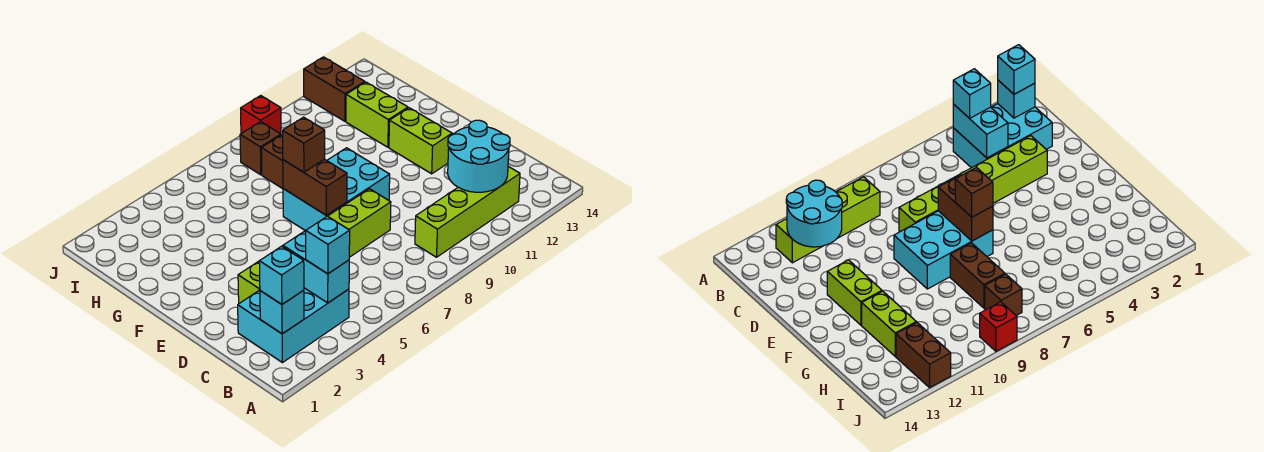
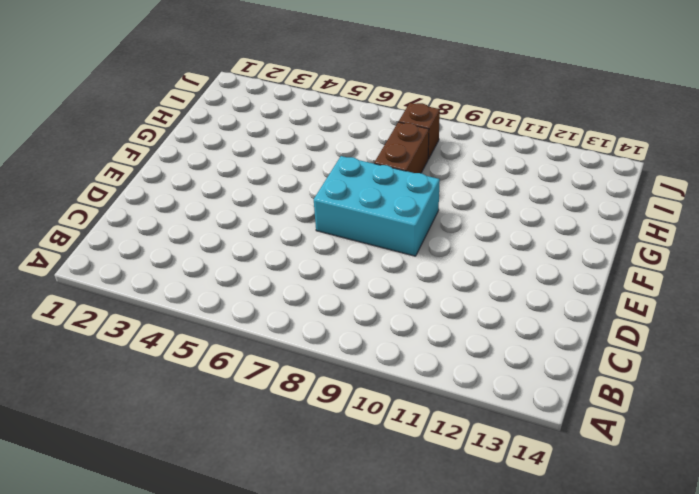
none -> cyan brick B2:C4 level 1
none -> lime brick B9:B12 level 1
none -> lime brick D3:D8 level 1

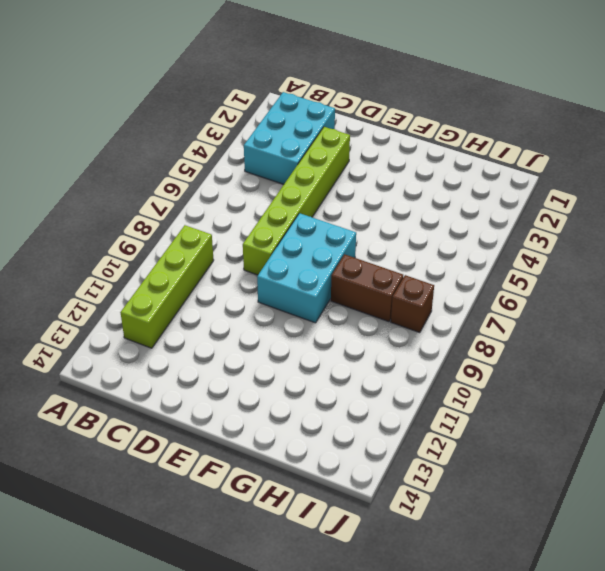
none -> lime brick E12:F12 level 1
none -> lime brick G12:H12 level 1
none -> brown brick I12:J12 level 1

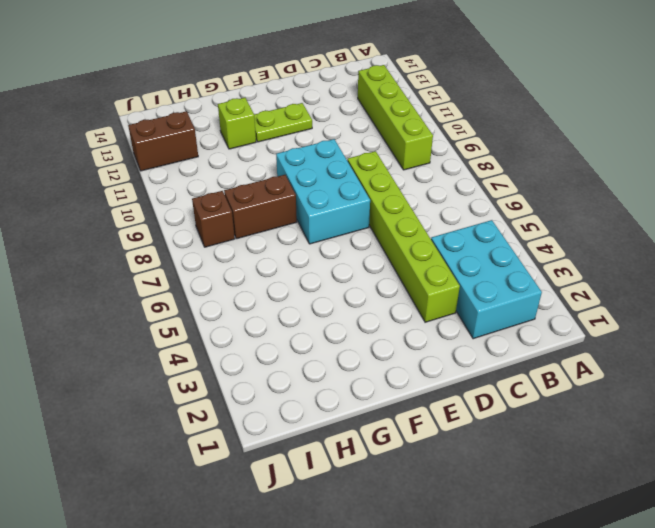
lime plate E12:F12 level 1 -> lime brick E12:F12 level 1
lime brick G12 level 1 -> lime brick G12:H12 level 1
none -> red brick J9 level 1
none -> cyan brick B2 level 2
none -> cyan brick B4:C4 level 2

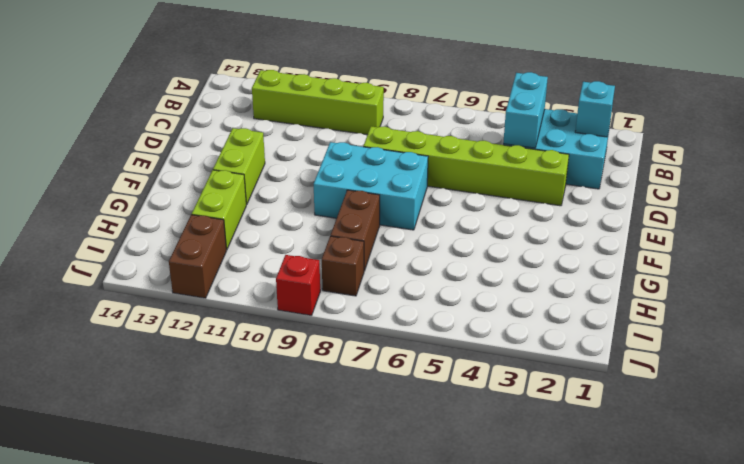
none -> cyan round brick B11:C12 level 2
none -> brown brick E7:F7 level 2
none -> cyan brick B2 level 3

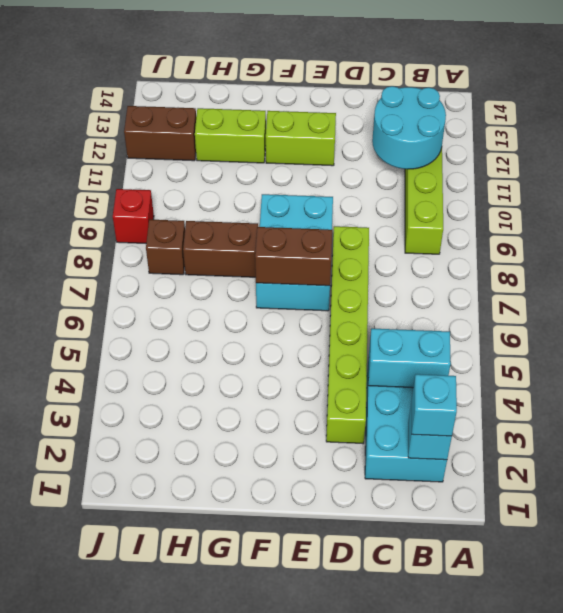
none -> cyan brick B4 level 3
none -> brown brick F7 level 3

